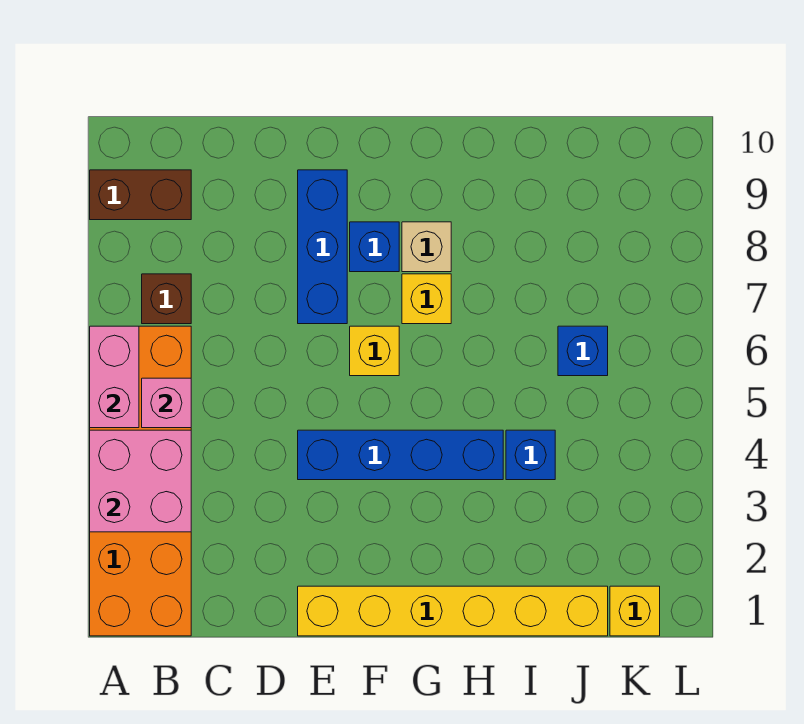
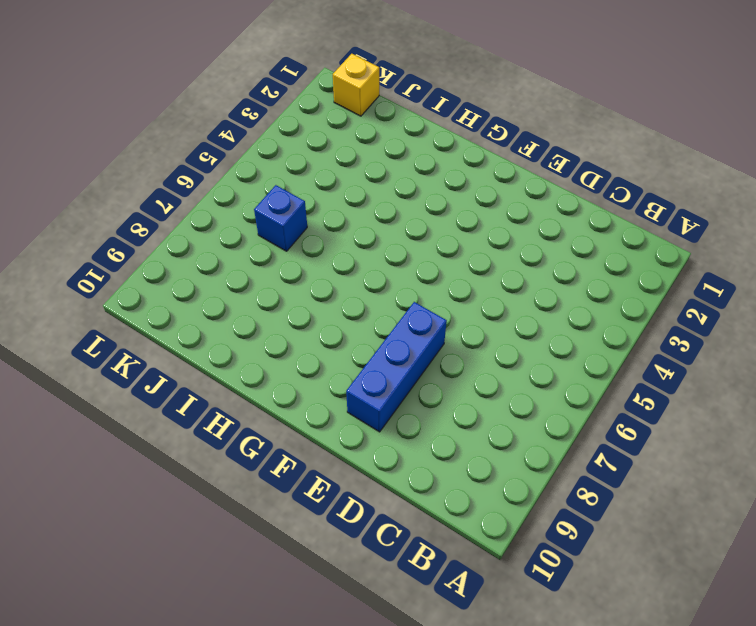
none -> orange brick A1:B6 level 1
none -> brown brick A9:B9 level 1
none -> brown brick B7 level 1

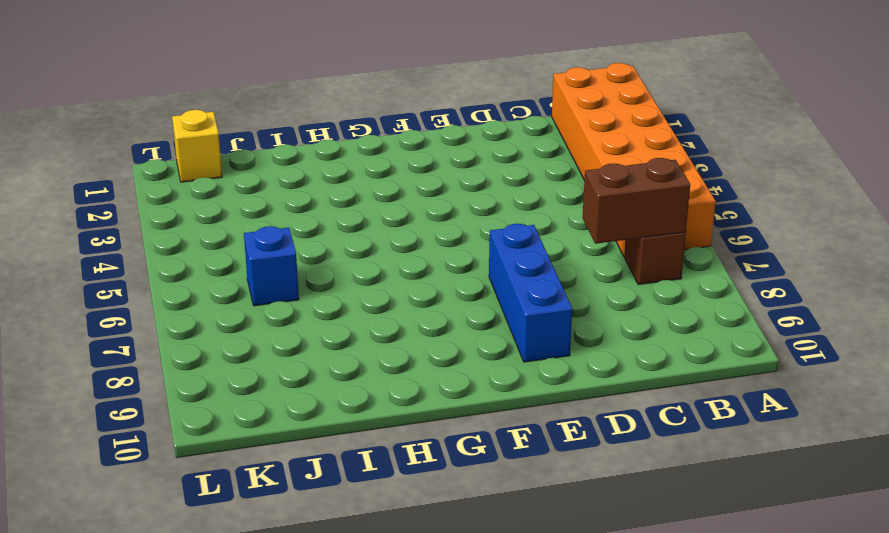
brown brick B7:C7 level 2 -> brown brick A9:B9 level 1
none -> yellow brick E1:J1 level 1
none -> blue brick E4:H4 level 1
none -> yellow brick F6 level 1

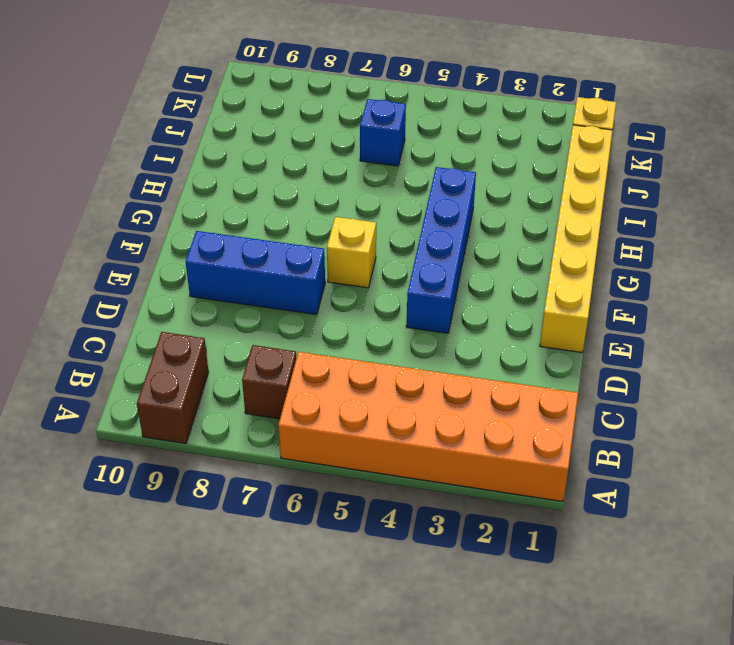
none -> blue brick F8 level 1
none -> yellow brick G7 level 1
none -> tan brick G8 level 1

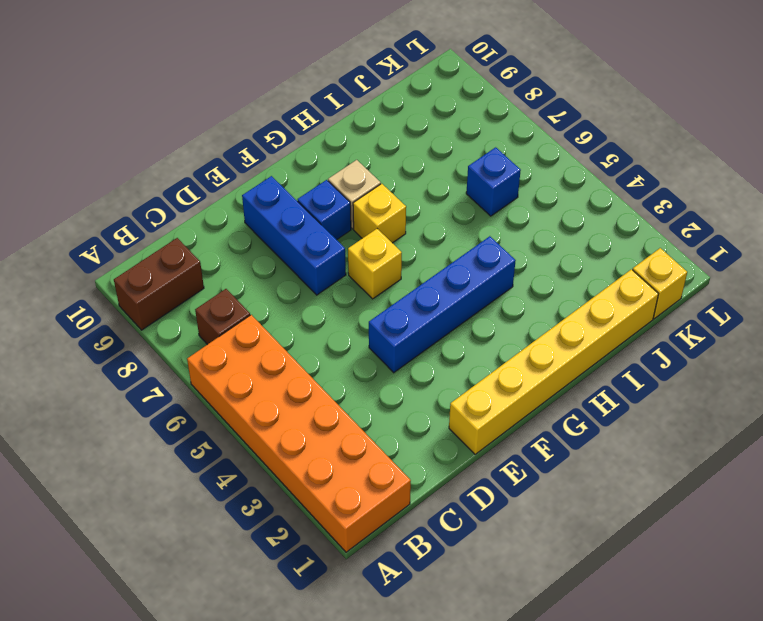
none -> blue brick I4 level 1
none -> pink brick A3:B4 level 2
none -> pink brick A5:A6 level 2

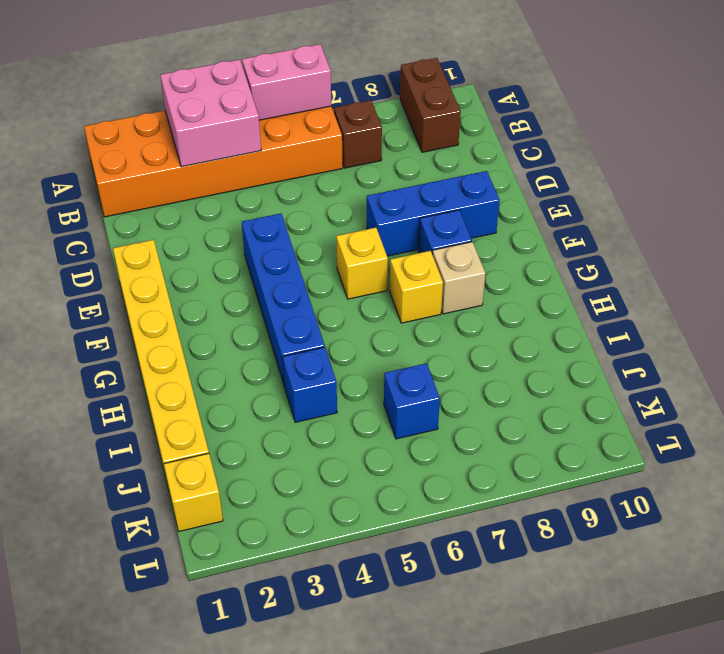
none -> pink brick B5 level 2

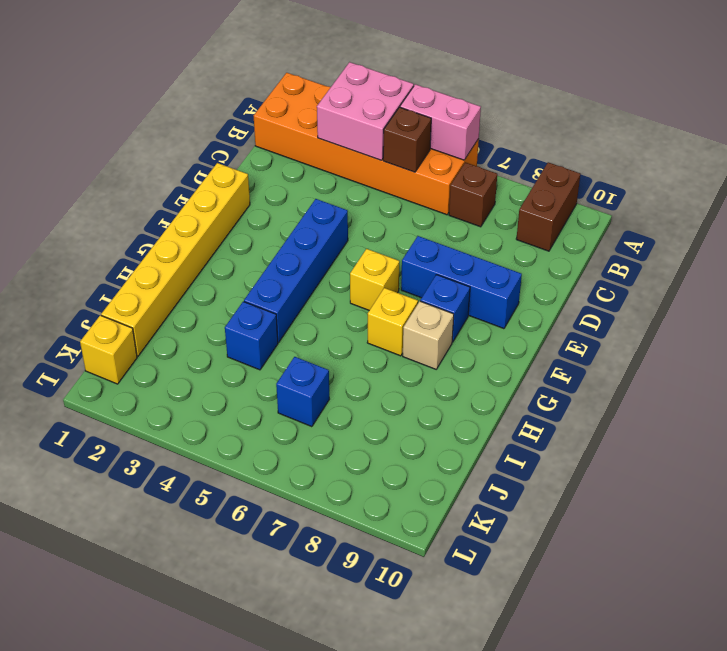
brown brick B5 level 2 -> pink brick B5 level 2

